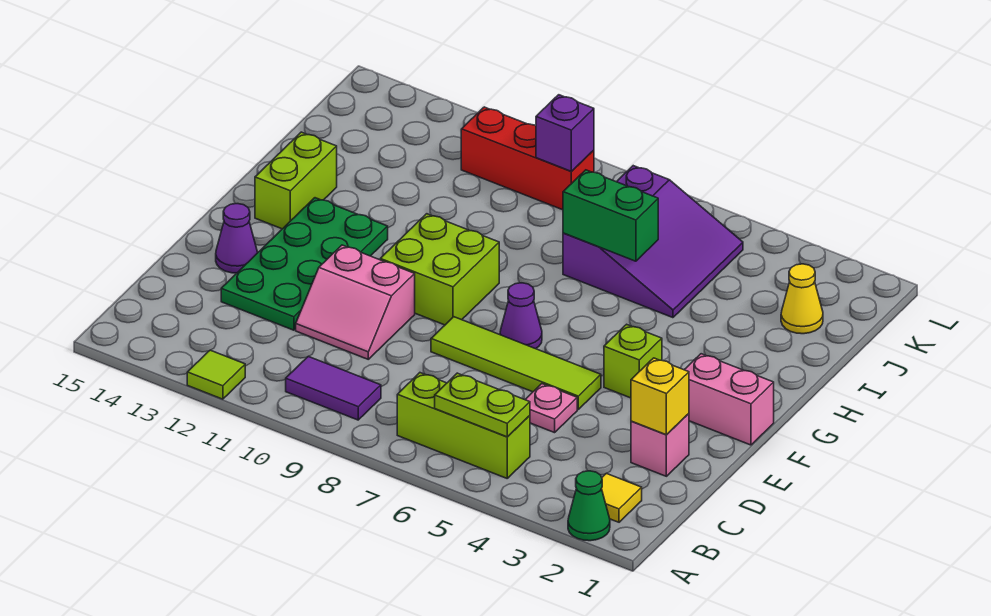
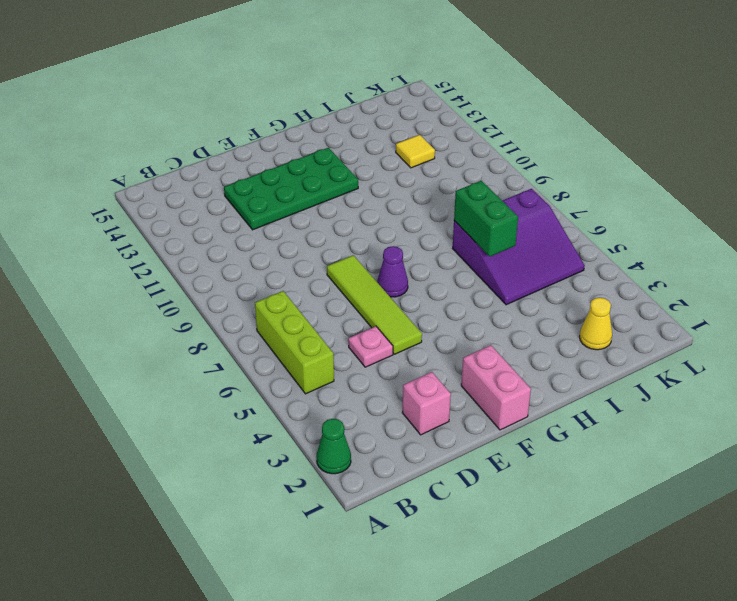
yellow tile J12 level 1 -> yellow tile B2 level 1
none -> lime tile A12 level 1
none -> purple tile B9:B10 level 1
none -> pink slope D10:E11 level 1 top E

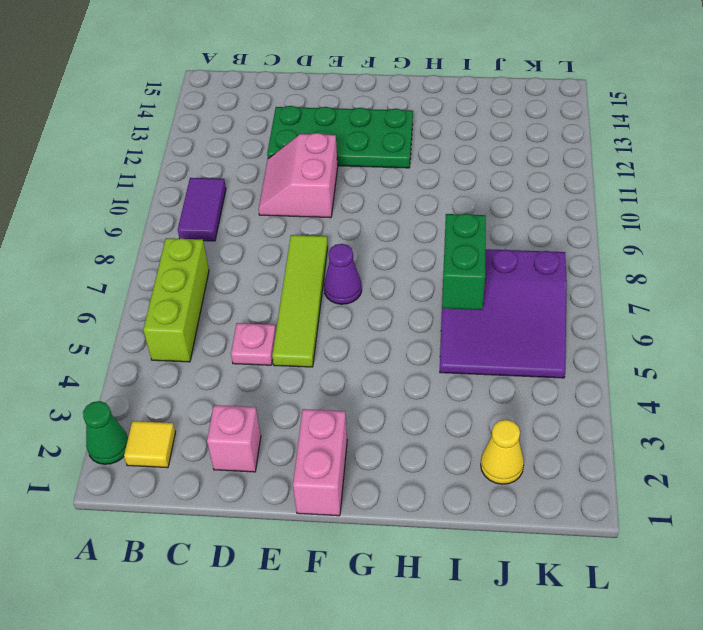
none -> lime tile A12 level 1
none -> purple cone E14 level 1
none -> lime brick F4 level 1

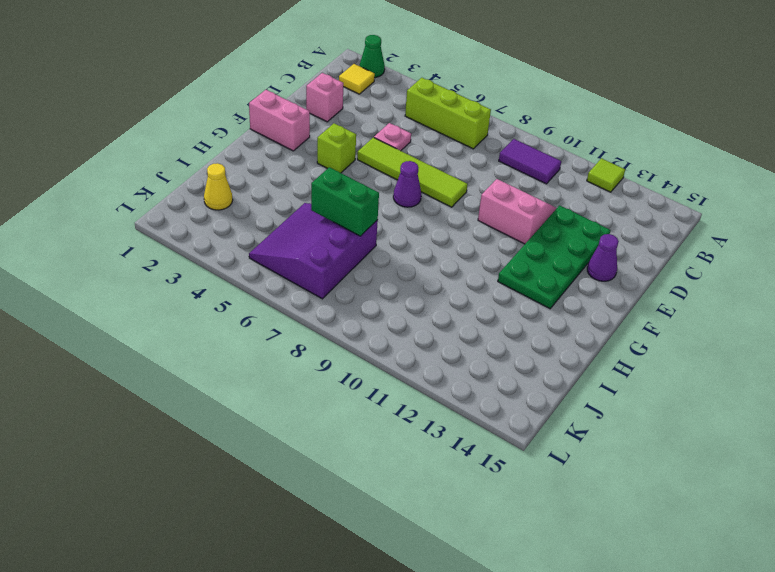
none -> lime brick F9:G10 level 1
none -> lime brick G14:H14 level 1
none -> red brick K9:K11 level 1

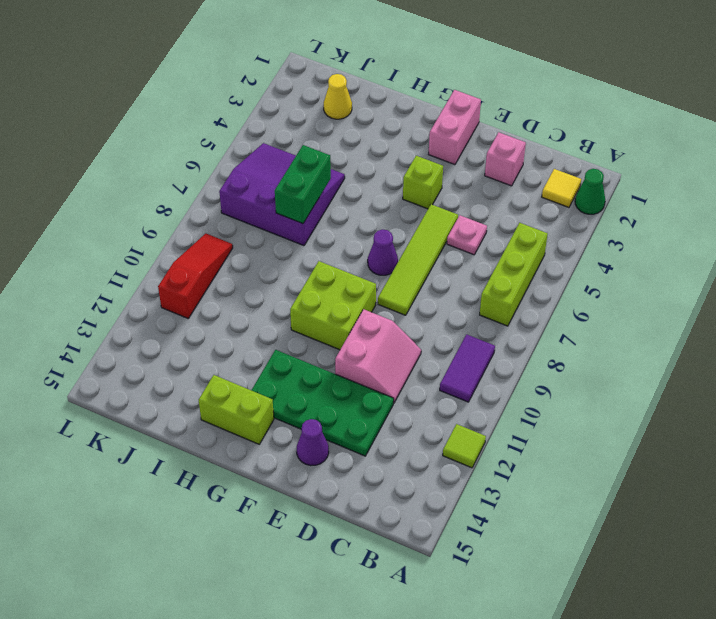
red slope K9:K11 level 1 top 11 -> red brick K9:K11 level 1
none -> lime plate B5:B6 level 2
none -> yellow brick D2 level 2
none -> purple brick K9 level 2

